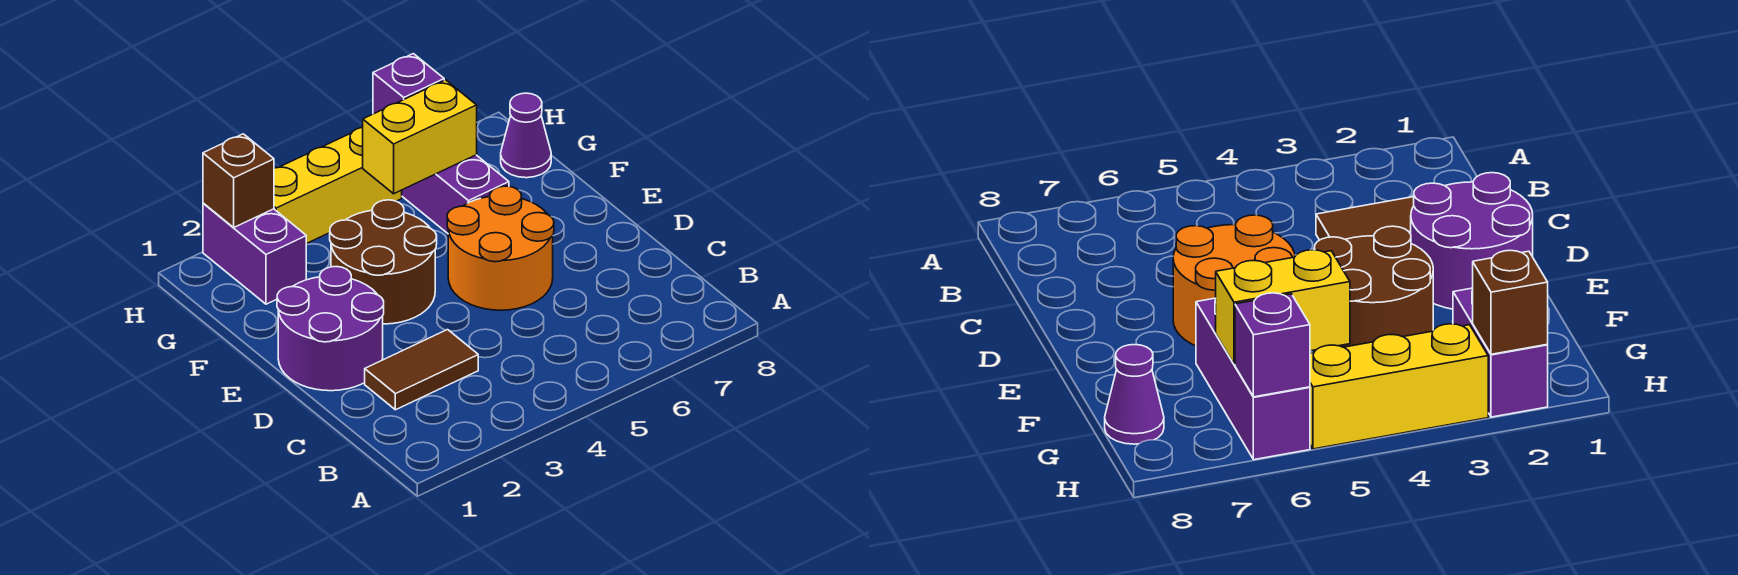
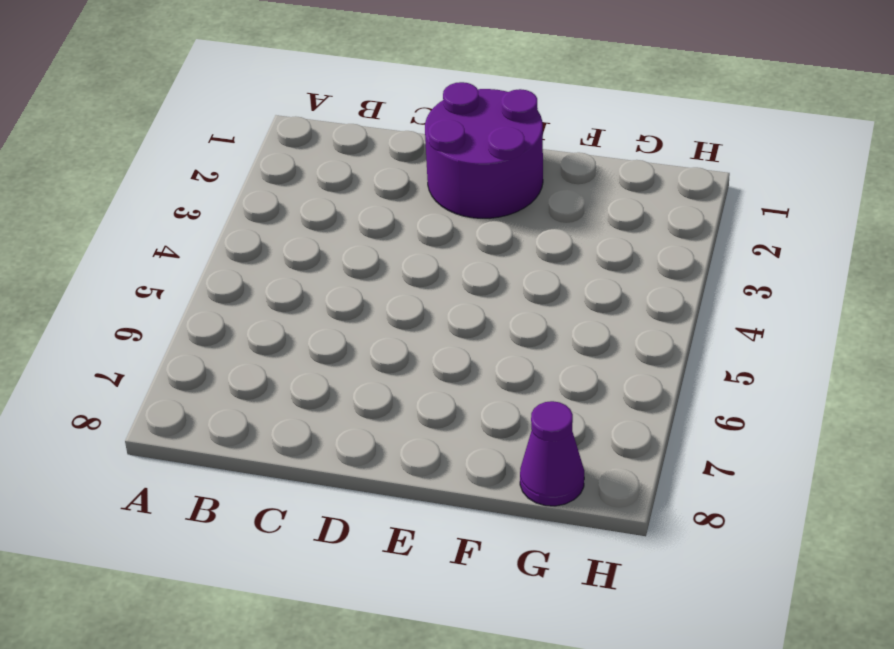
none -> brown tile C2:C3 level 1
none -> orange round brick D5:E6 level 1

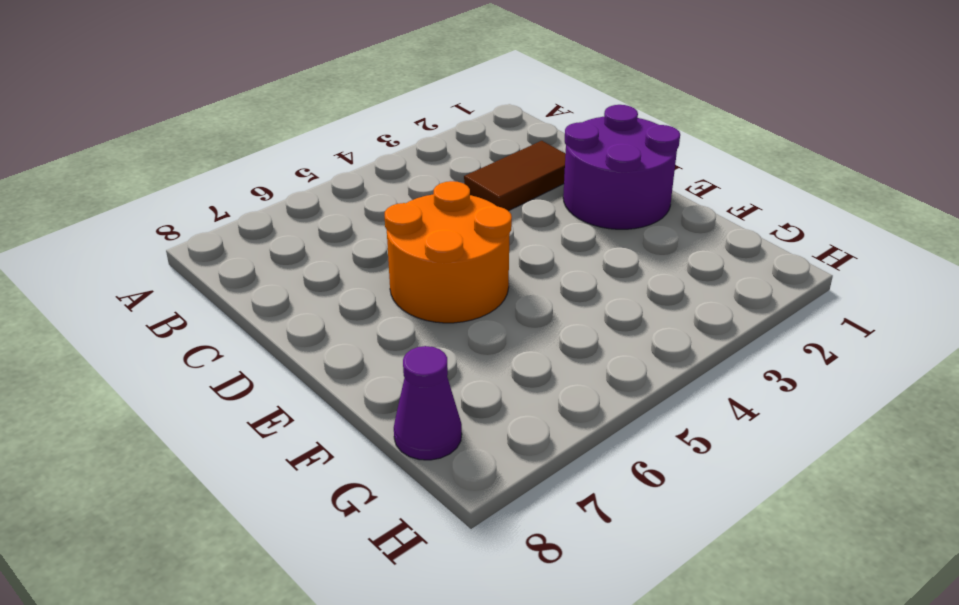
none -> brown round brick E3:F4 level 1
none -> purple brick F6:H6 level 1

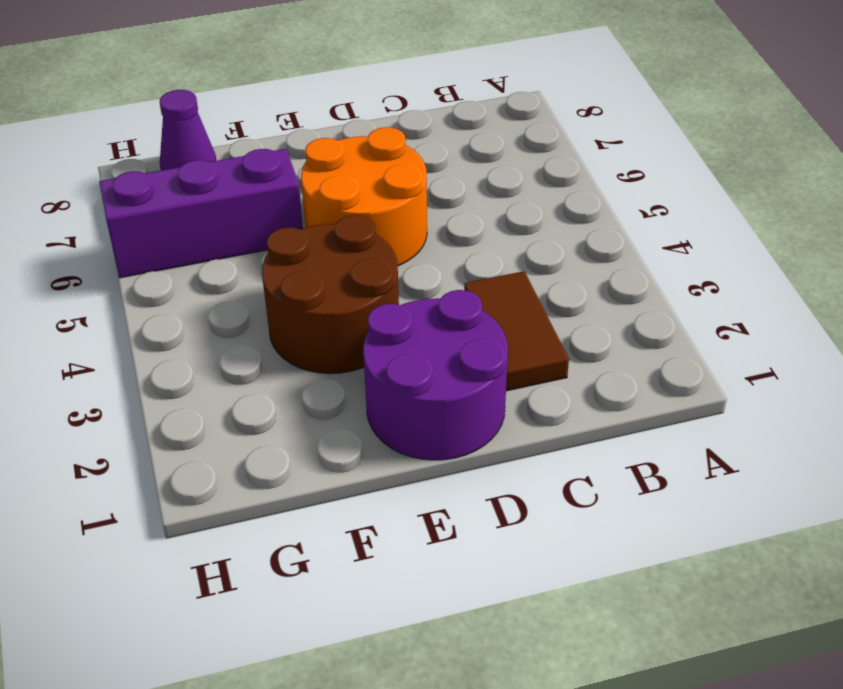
none -> purple brick G2:H2 level 1
none -> yellow brick H3:H5 level 1

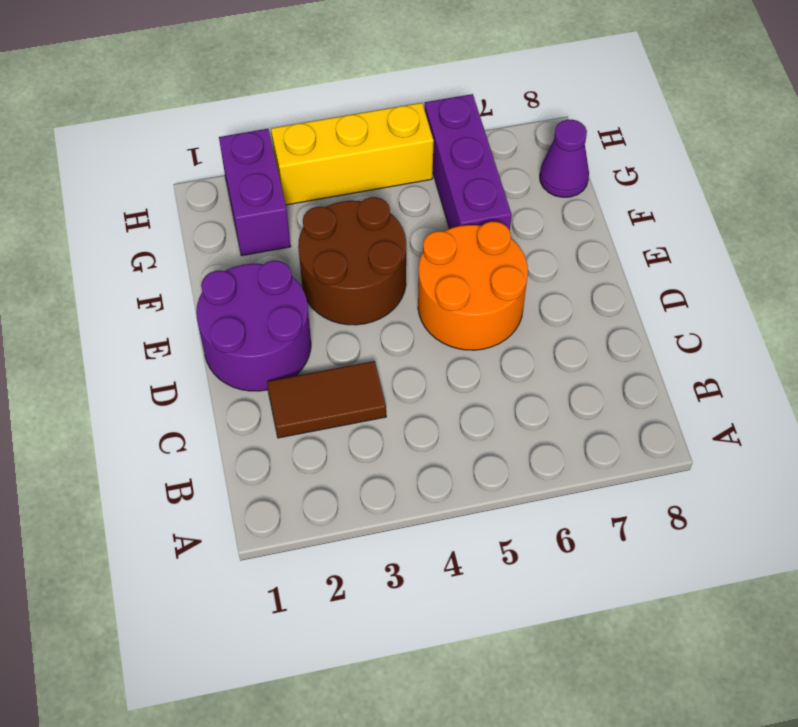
none -> yellow brick G5:G6 level 2
none -> brown brick H2 level 2

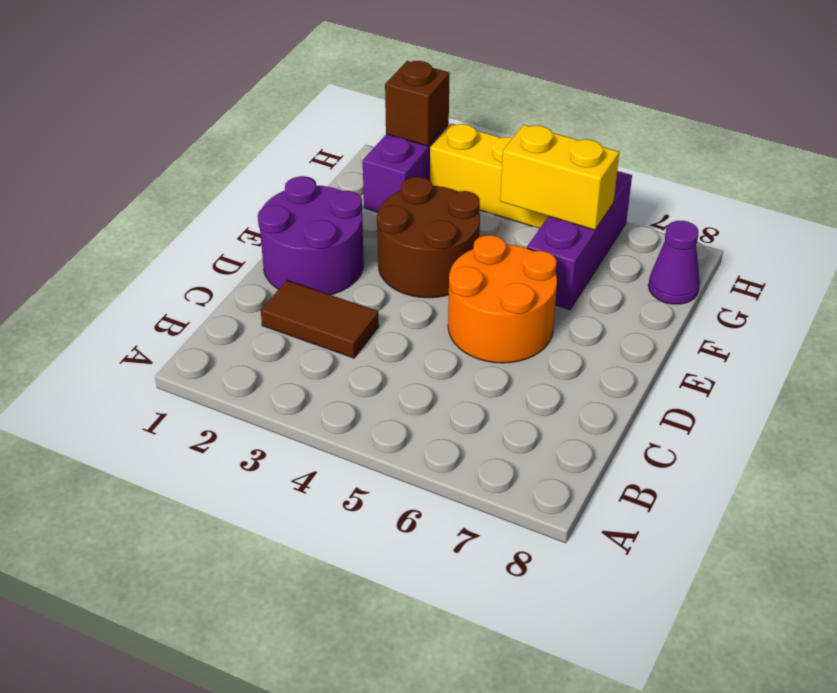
none -> purple brick H6 level 2

